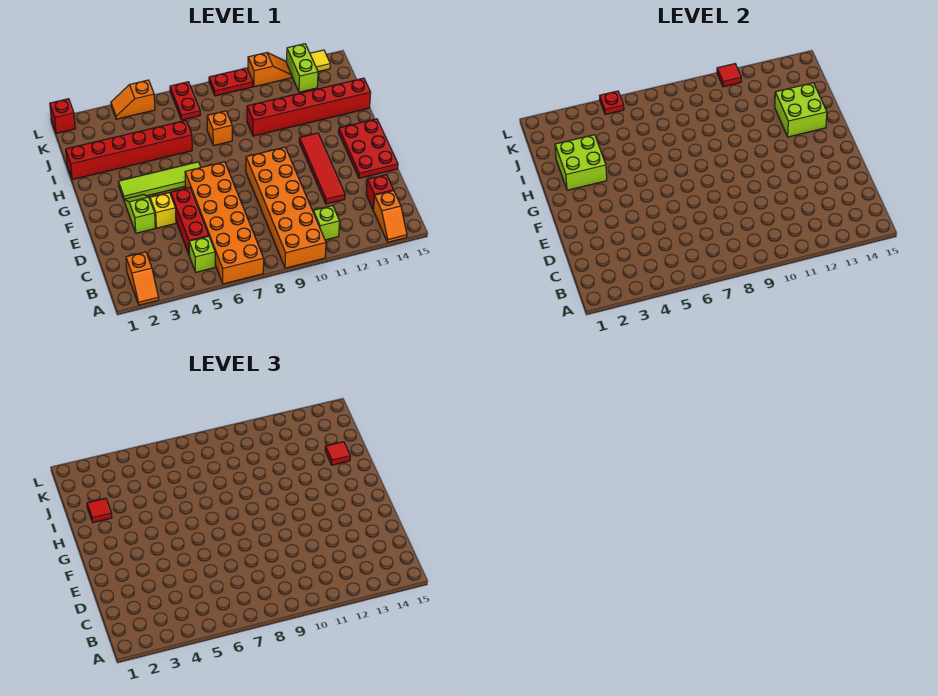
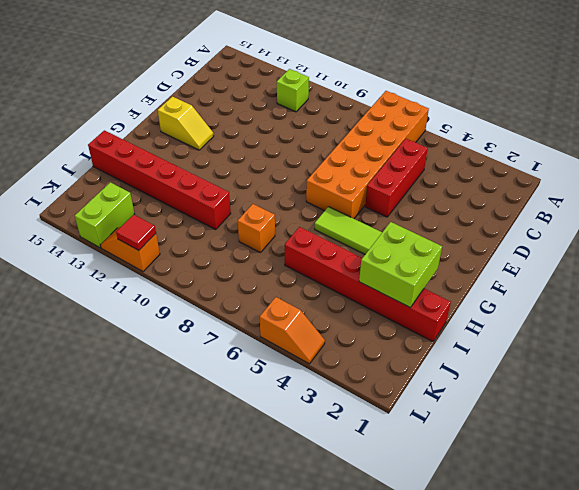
yellow slope F13:F14 level 1 top 14 -> red plate E14:G15 level 1
none -> orange slope A2:B2 level 1 top B
none -> orange brick A9:F10 level 1
none -> orange slope A14:B14 level 1 top B

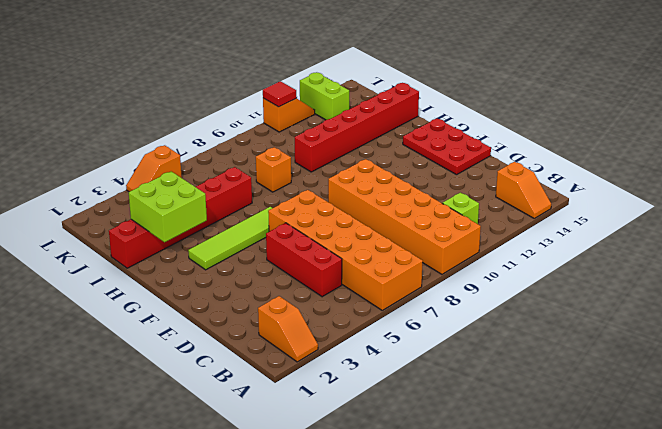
none -> lime brick B5 level 1
none -> red brick C14 level 1
none -> red tile D12:G12 level 1

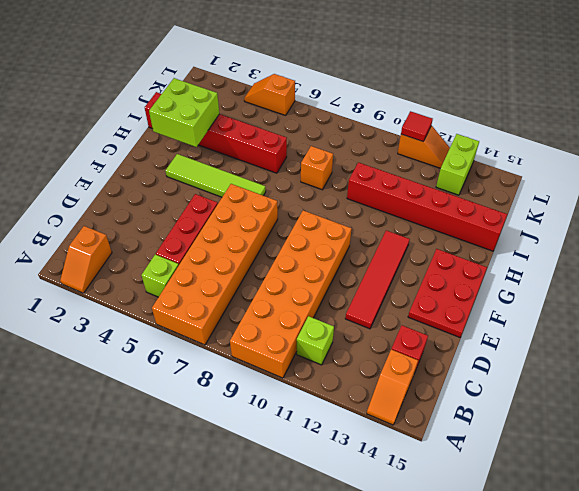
none -> lime slope E3:F3 level 1 top E
none -> yellow brick E4 level 1
none -> red plate K7:L7 level 1

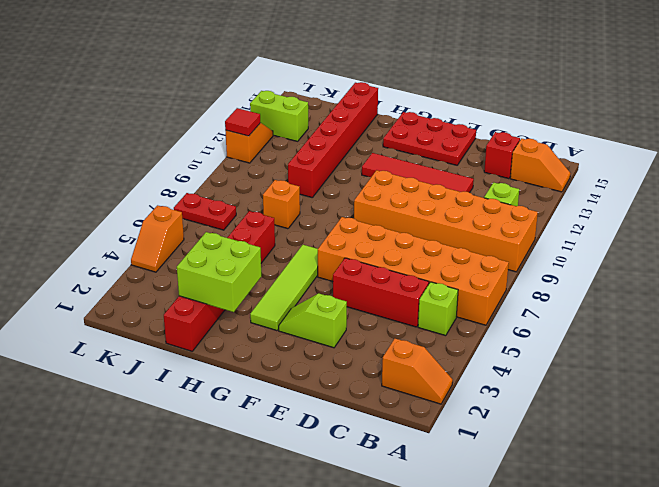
none -> yellow brick E4 level 1
none -> red brick L1 level 1
none -> red plate L9:L10 level 1

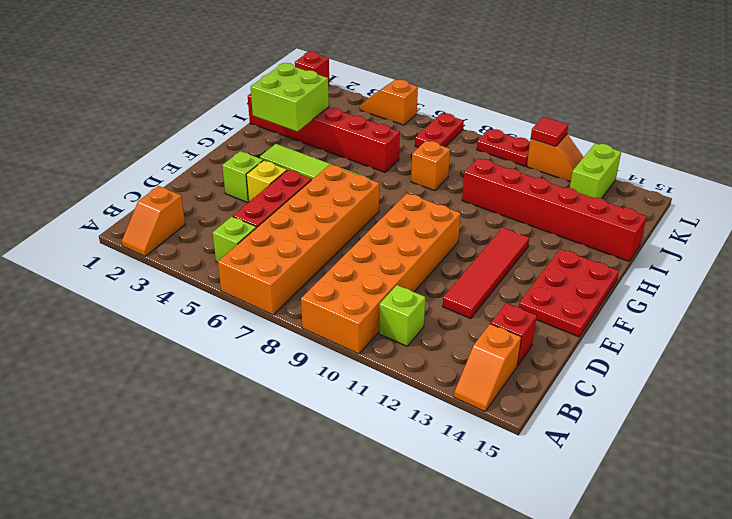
none -> yellow tile L14 level 1
none -> lime brick H13:I14 level 2
none -> red plate L5 level 2

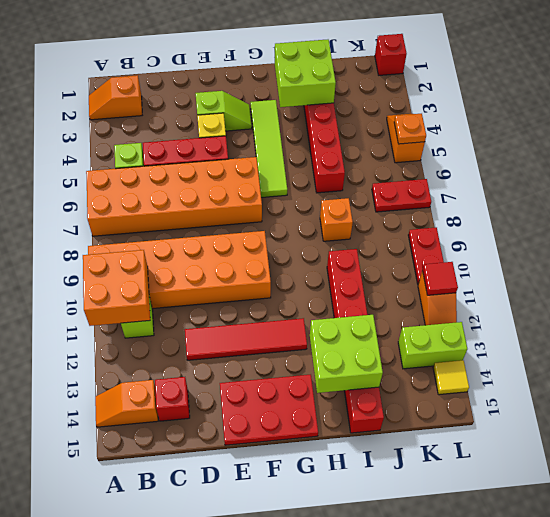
orange brick A10:B11 level 2 -> none
orange plate L5 level 2 -> red plate L5 level 2
none -> red tile I2 level 3
none -> red tile I14 level 3

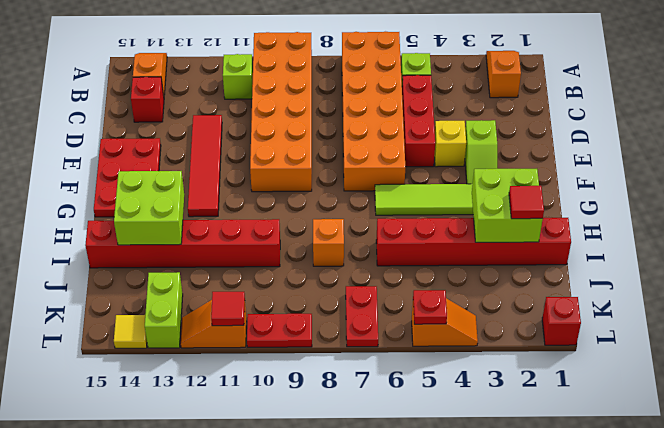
none -> red tile I14 level 3

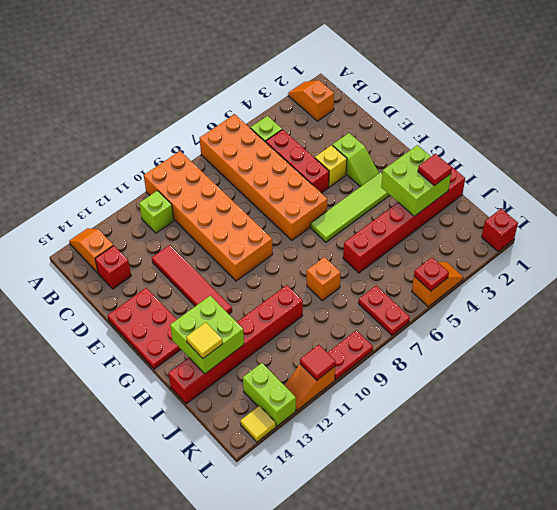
yellow tile I14 level 3 -> red tile I14 level 3

